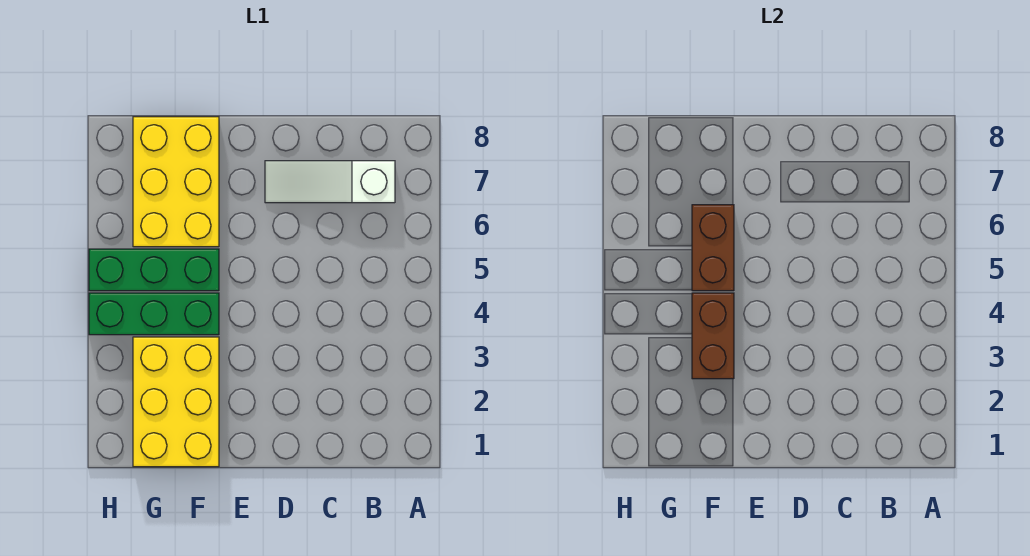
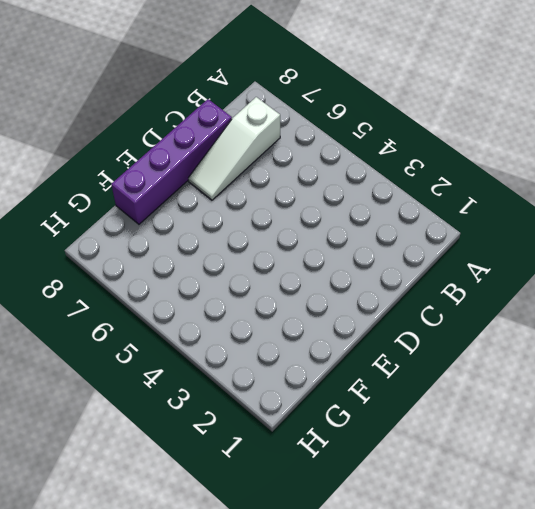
purple brick C8:F8 level 1 -> yellow brick F6:G8 level 1
none -> yellow brick F1:G3 level 1
none -> green brick F4:H4 level 1

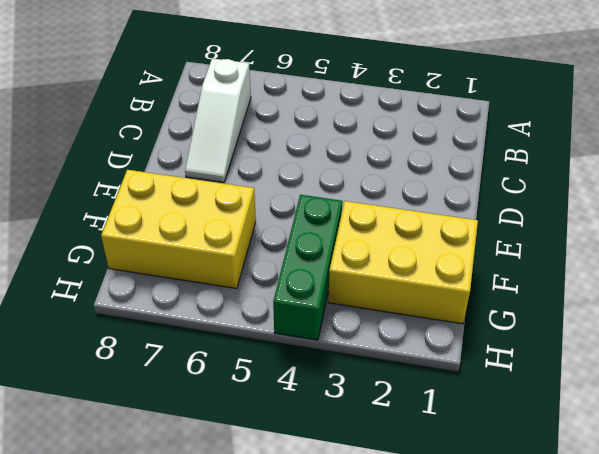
none -> green brick F5:H5 level 1
none -> brown brick F3:F4 level 2

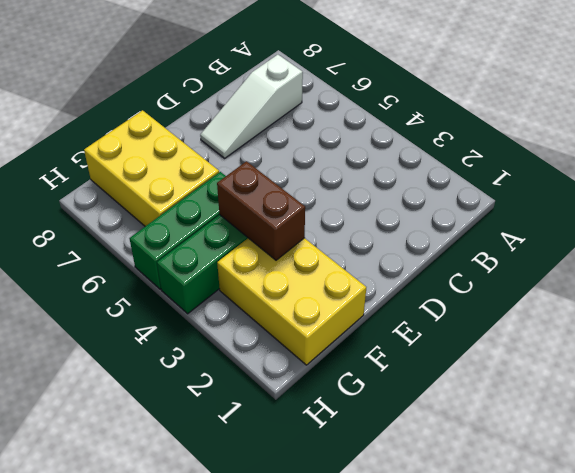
none -> brown brick F5:F6 level 2

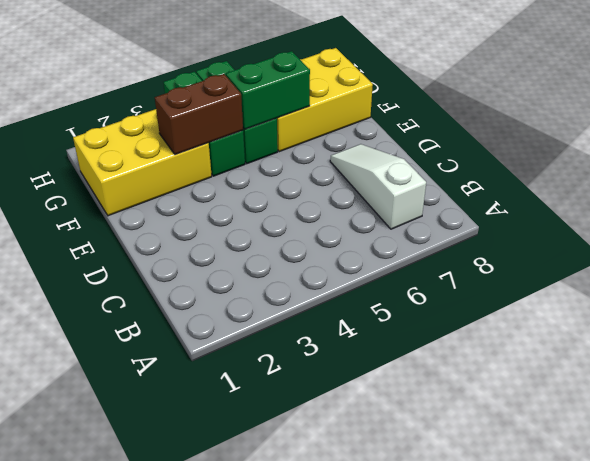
green brick F5:F6 level 2 -> brown brick F5:F6 level 2

